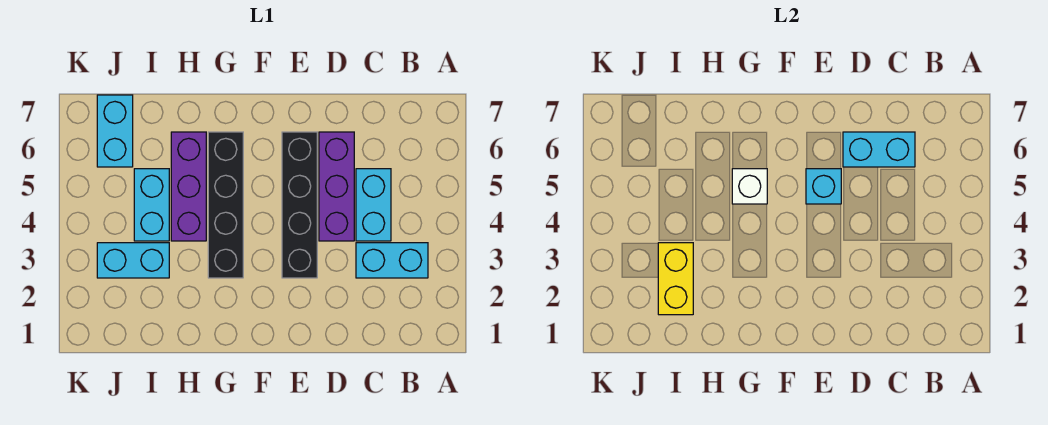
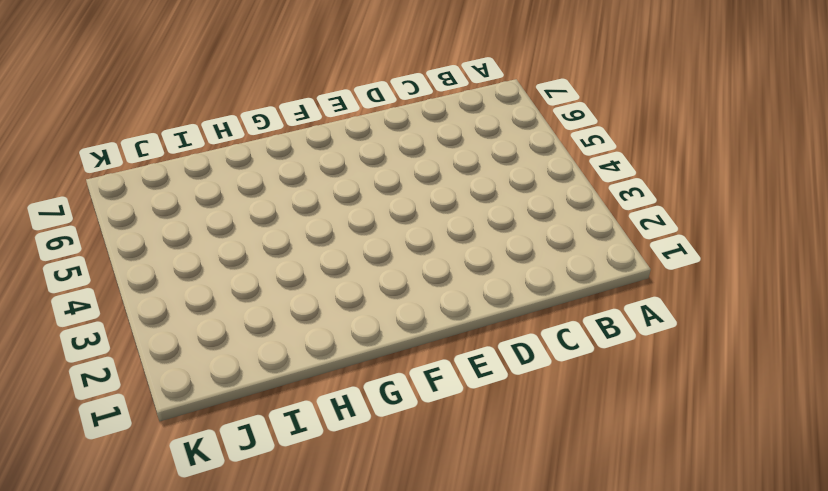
none -> cyan brick B3:C3 level 1
none -> cyan brick C4:C5 level 1
none -> purple brick D4:D6 level 1

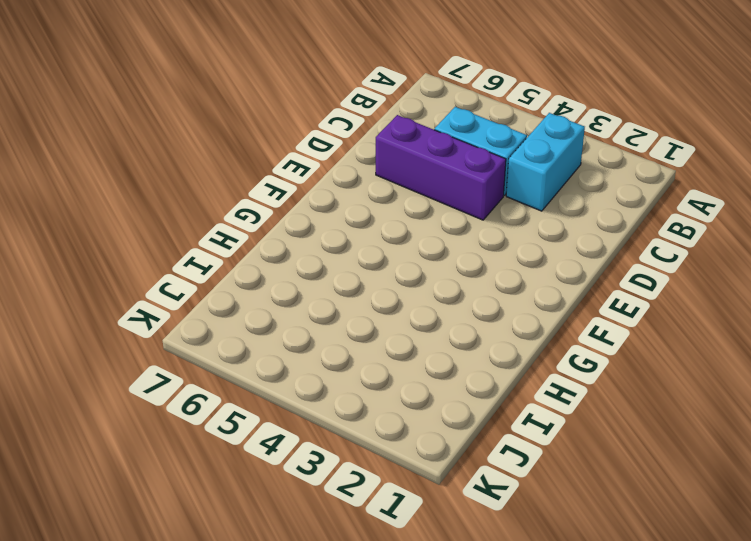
none -> black brick E3:E6 level 1
none -> black brick G3:G6 level 1
none -> purple brick H4:H6 level 1

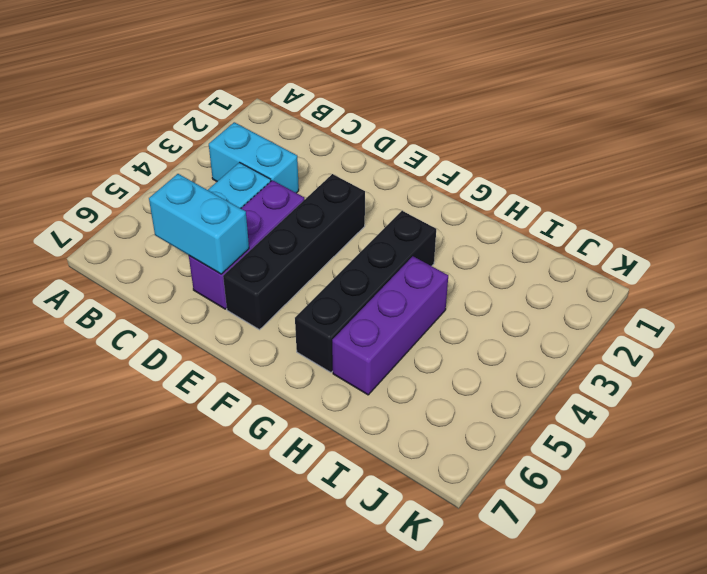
none -> cyan brick I3:J3 level 1
none -> cyan brick I4:I5 level 1
none -> cyan brick J6:J7 level 1

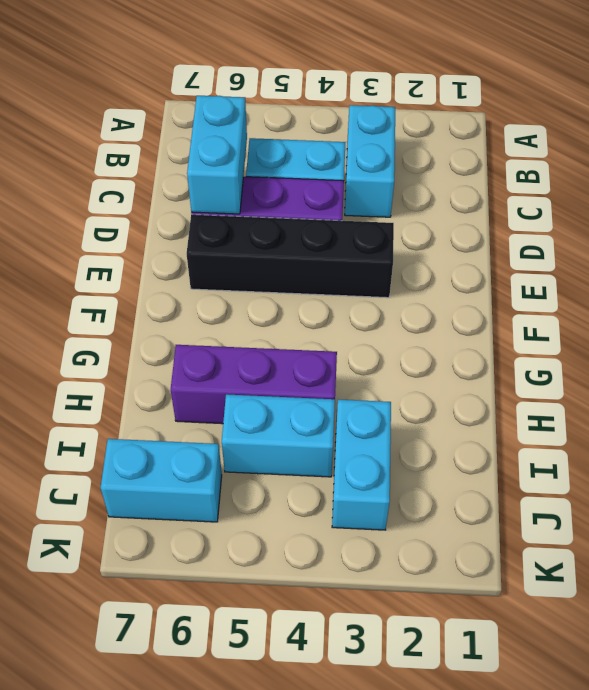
none -> black brick G3:G6 level 1
none -> cyan brick E5 level 2
none -> white brick G5 level 2

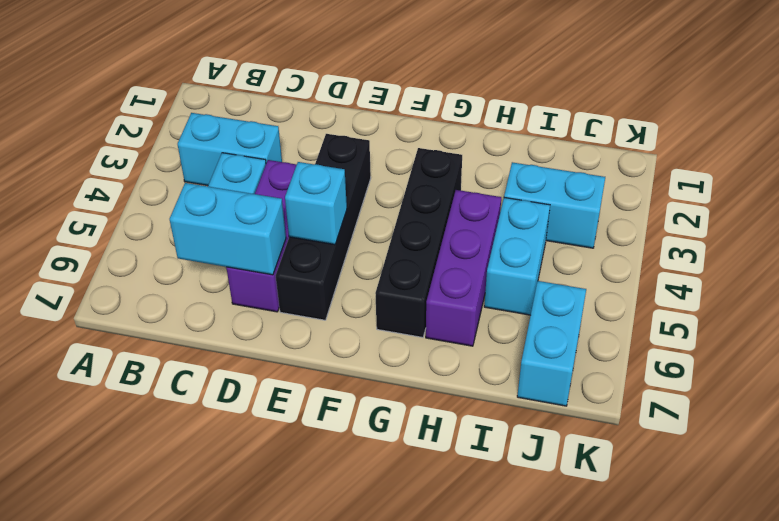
none -> white brick G5 level 2
none -> yellow brick I2:I3 level 2

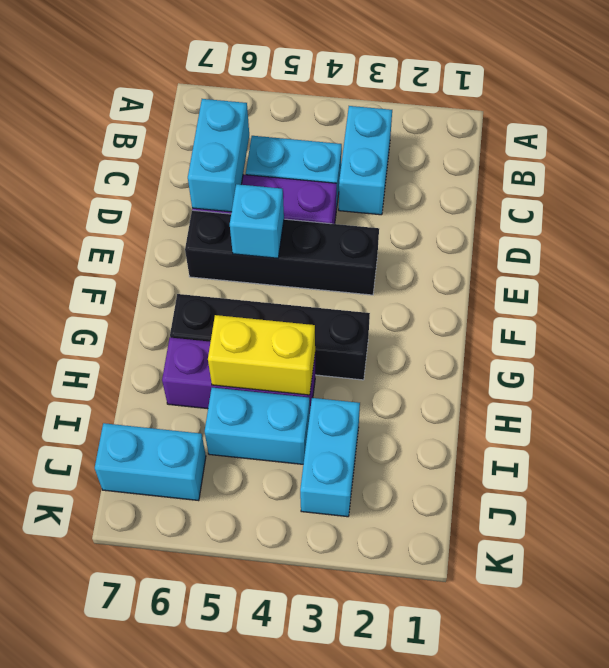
yellow brick H4:H5 level 2 -> yellow brick I2:I3 level 2
none -> white brick G5 level 2

